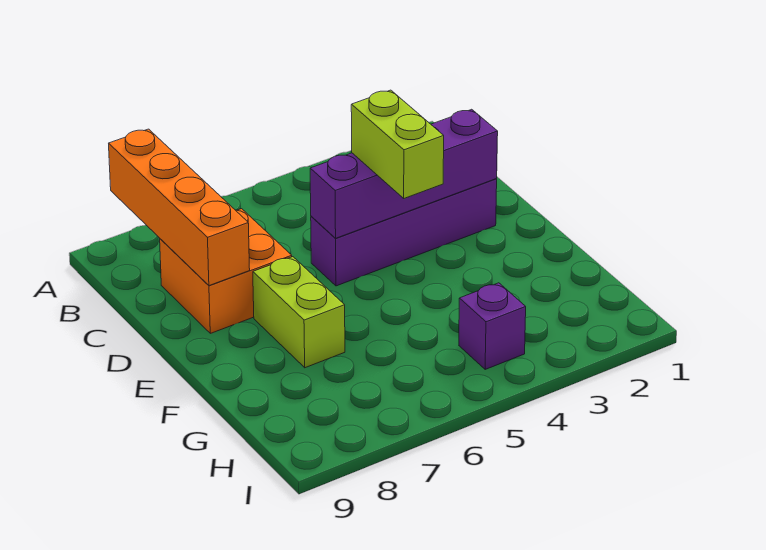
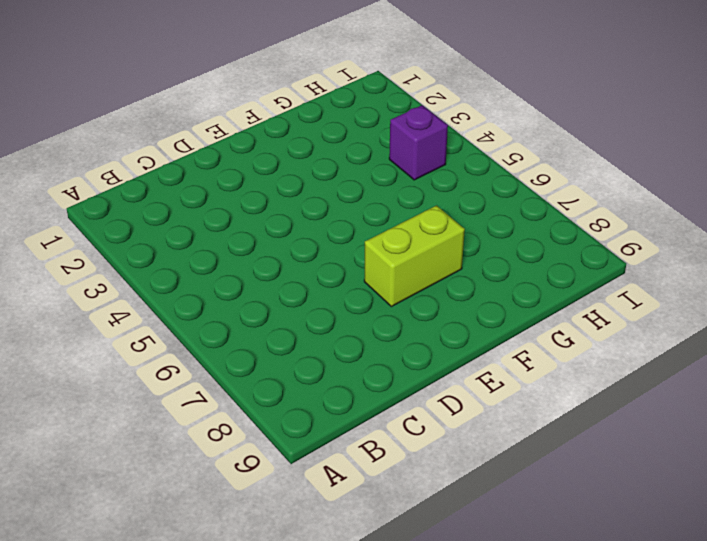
none -> orange brick C7:D8 level 1
none -> purple brick D2:D5 level 1

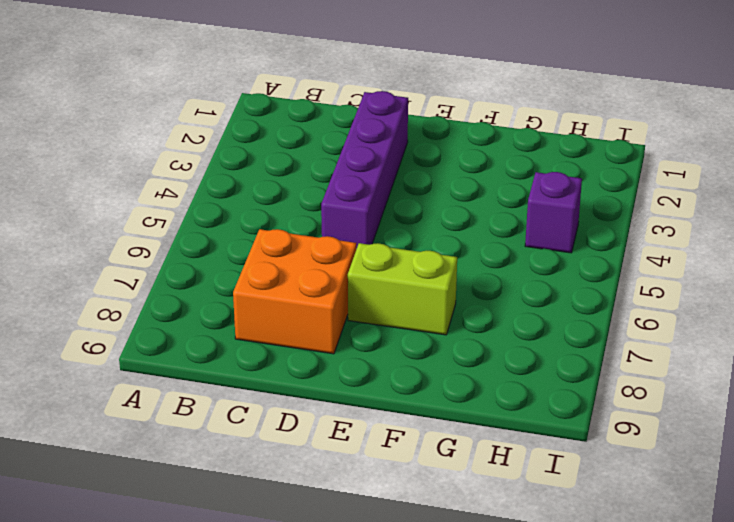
none -> orange brick A8:D8 level 2
none -> purple brick D2:D5 level 2

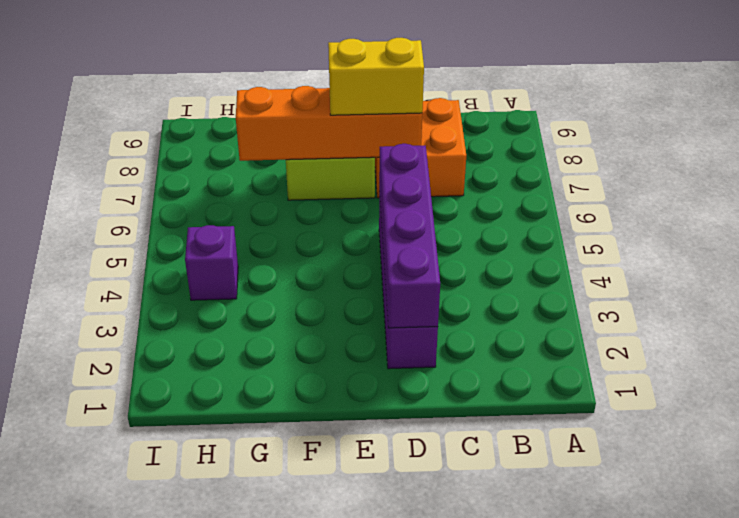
orange brick D7:G7 level 2 -> orange brick A8:D8 level 2
yellow brick D7:E7 level 3 -> none
none -> lime brick D4:E4 level 3

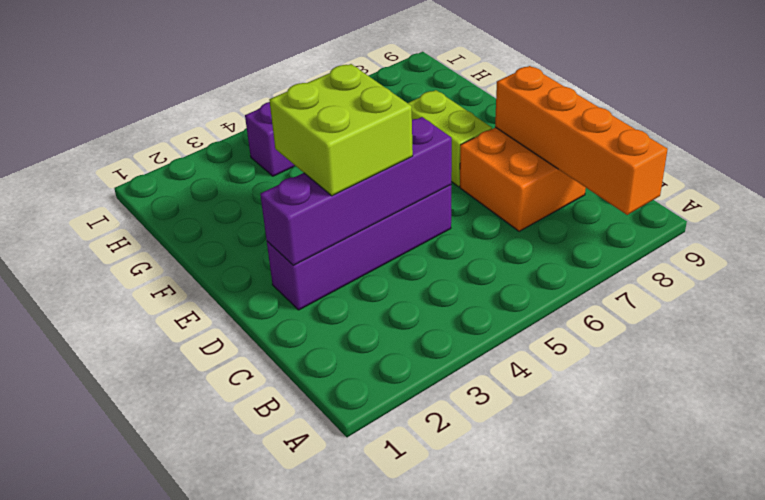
lime brick D3:E4 level 3 -> lime brick D4:E4 level 3

